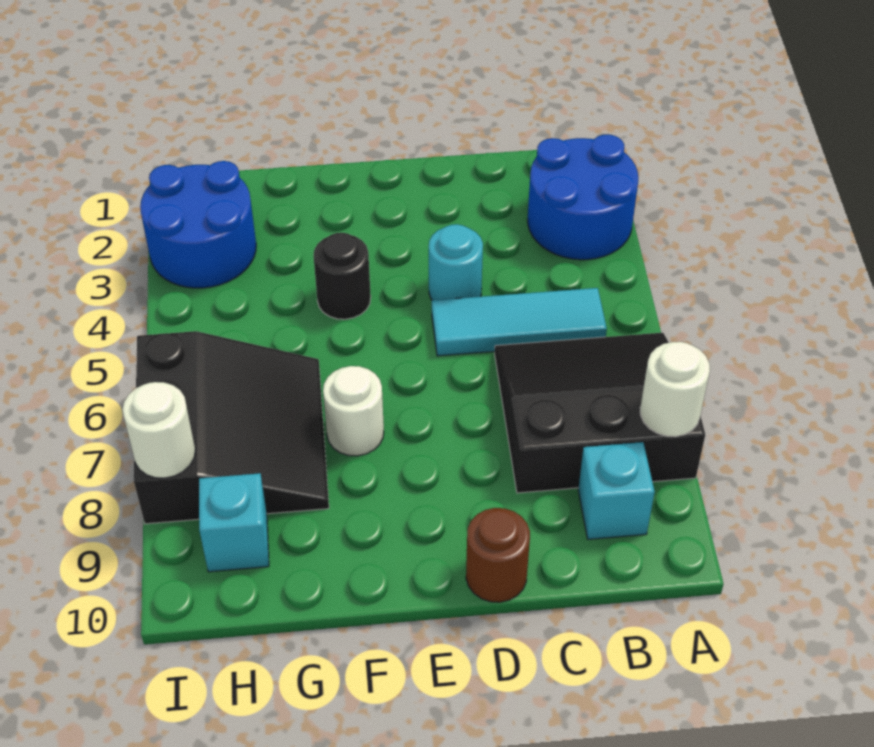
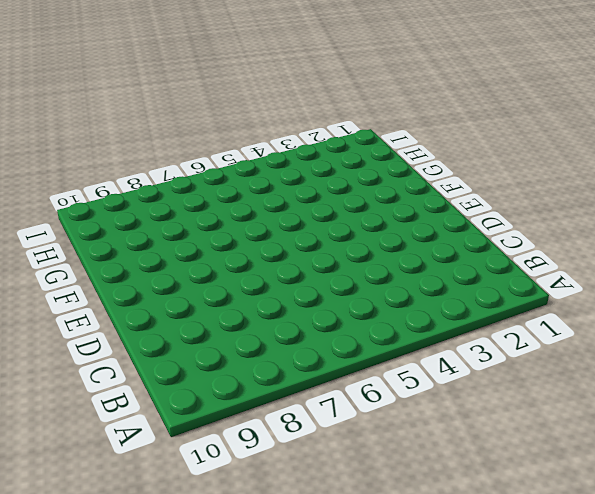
none -> blue round brick A2:B3 level 1
none -> black slope A6:C8 level 1 top 8
none -> cyan tile B5:D5 level 1

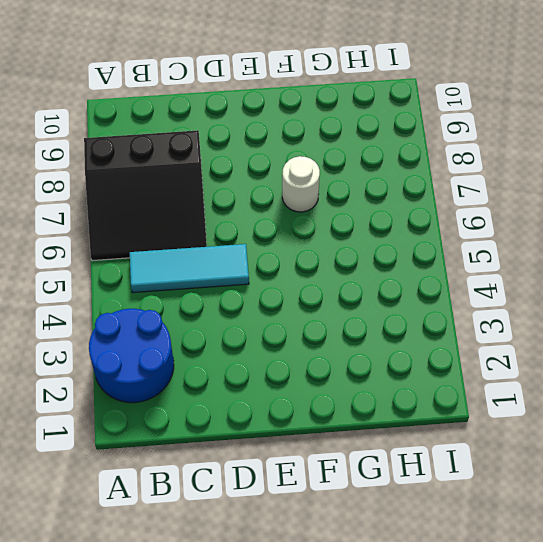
none -> cyan brick B9 level 1
none -> cyan round brick D4 level 1
none -> brown round brick D10 level 1

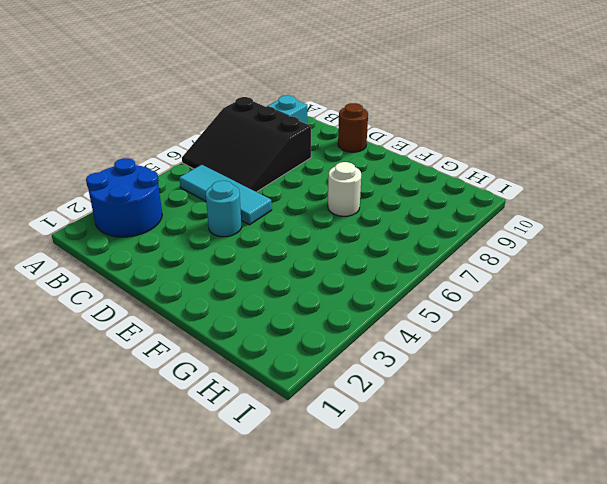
none -> black round brick F4 level 1
none -> black slope G6:I8 level 1 top I
none -> blue round brick H2:I3 level 1

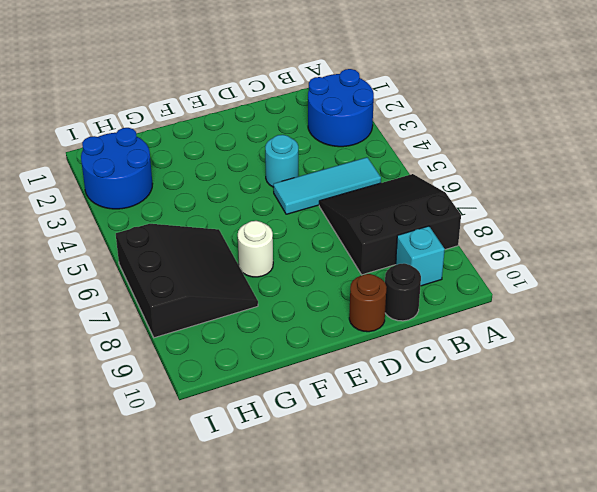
black round brick C10 level 1 -> black round brick F4 level 1
none -> cyan brick H9 level 1
none -> white round brick A8 level 2
none -> white round brick I8 level 2

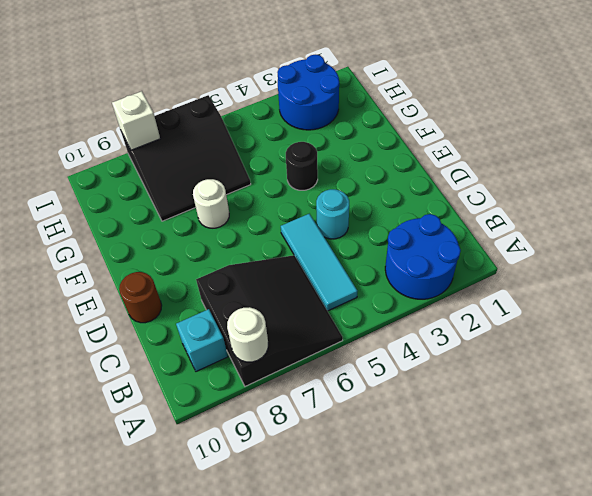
white brick I8 level 2 -> white round brick I8 level 2
none -> cyan brick H9 level 1

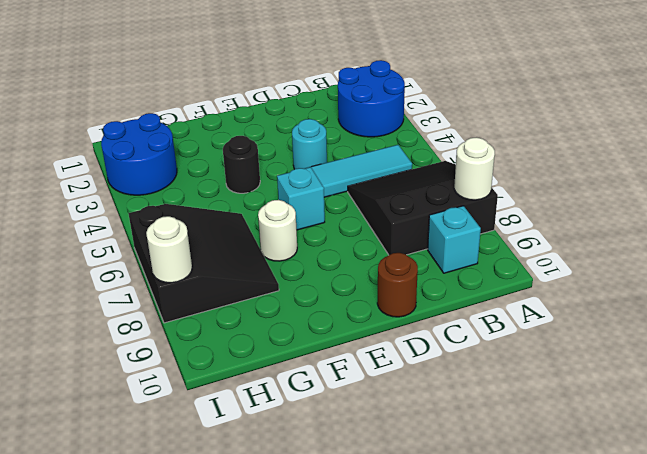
cyan brick E6 level 1 -> cyan brick H9 level 1

